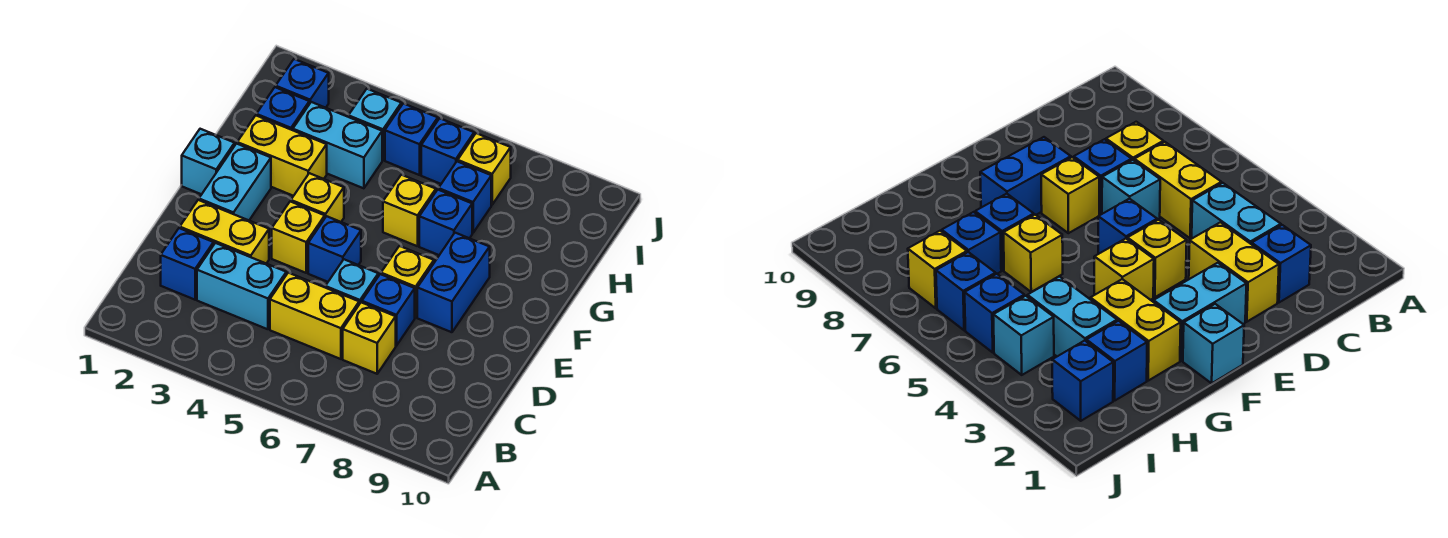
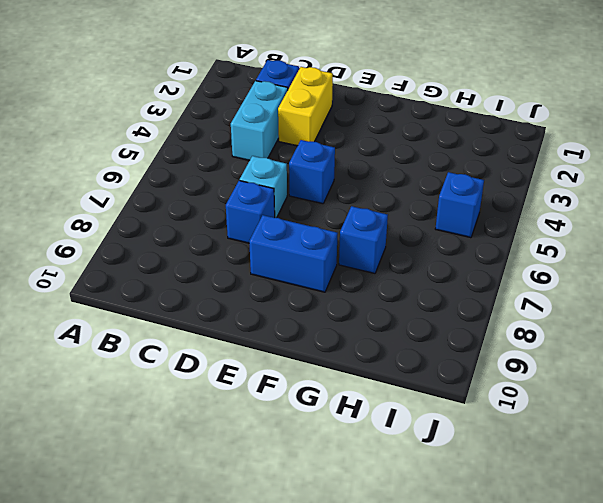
none -> yellow brick C5:C6 level 1
none -> yellow brick C7 level 1
none -> cyan brick E2:F2 level 1

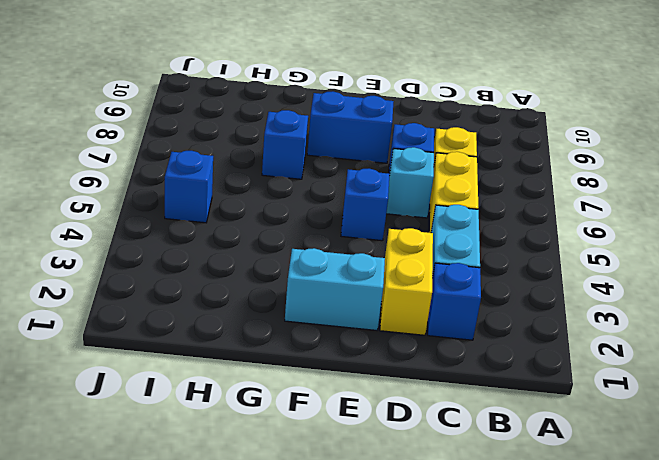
none -> yellow brick E4 level 1
none -> yellow brick E7 level 1
none -> cyan brick F1 level 1

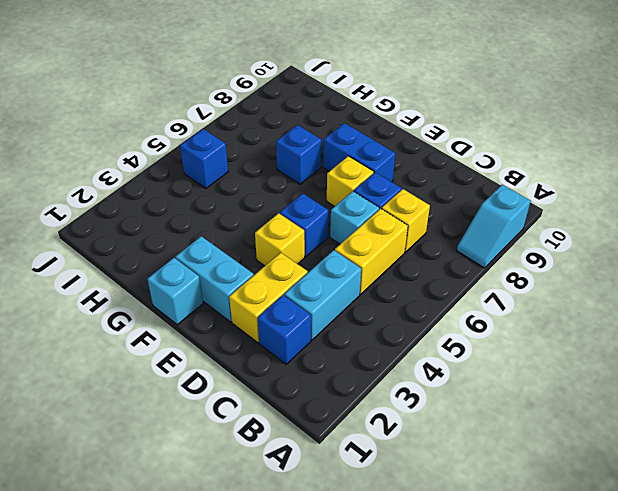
cyan slope A8:A9 level 1 top 9 -> none
none -> yellow brick F4 level 1
none -> yellow brick G2:G3 level 1
none -> yellow brick G6 level 1

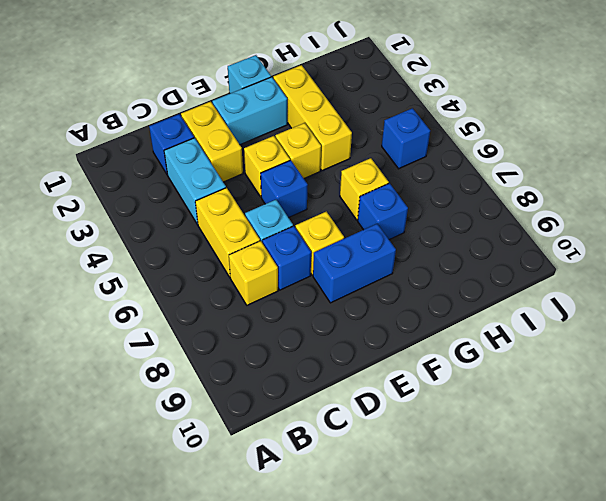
yellow brick G2:G4 level 1 -> yellow brick G2:G3 level 1
none -> blue brick H2 level 1
none -> cyan brick H3:H4 level 1
none -> blue brick H7 level 1

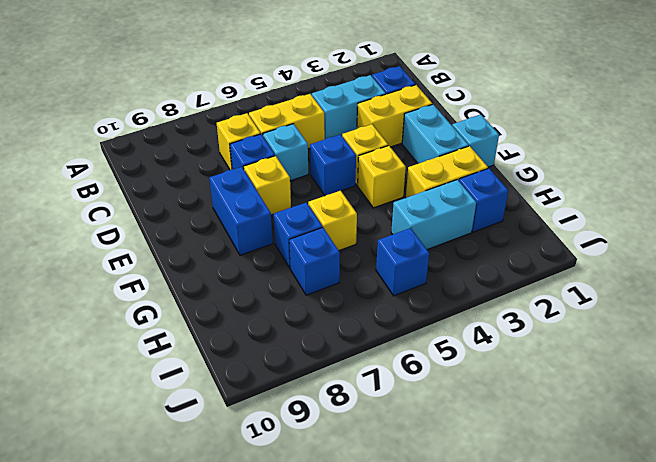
none -> blue brick I2 level 1
none -> cyan brick I4 level 1
none -> blue brick I6 level 1

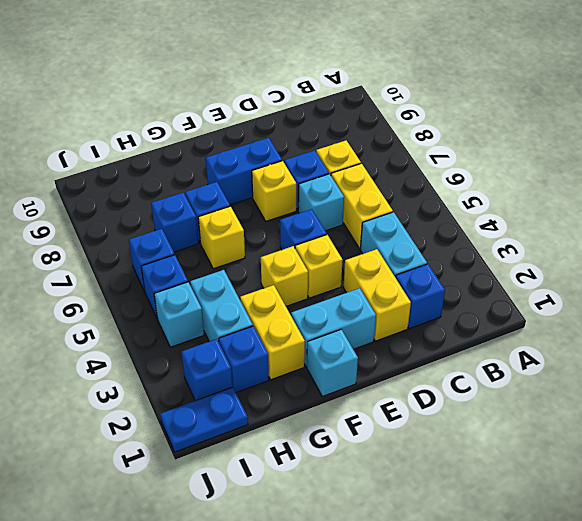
blue plate I1:J1 level 1 -> none
none -> yellow brick I7 level 1

